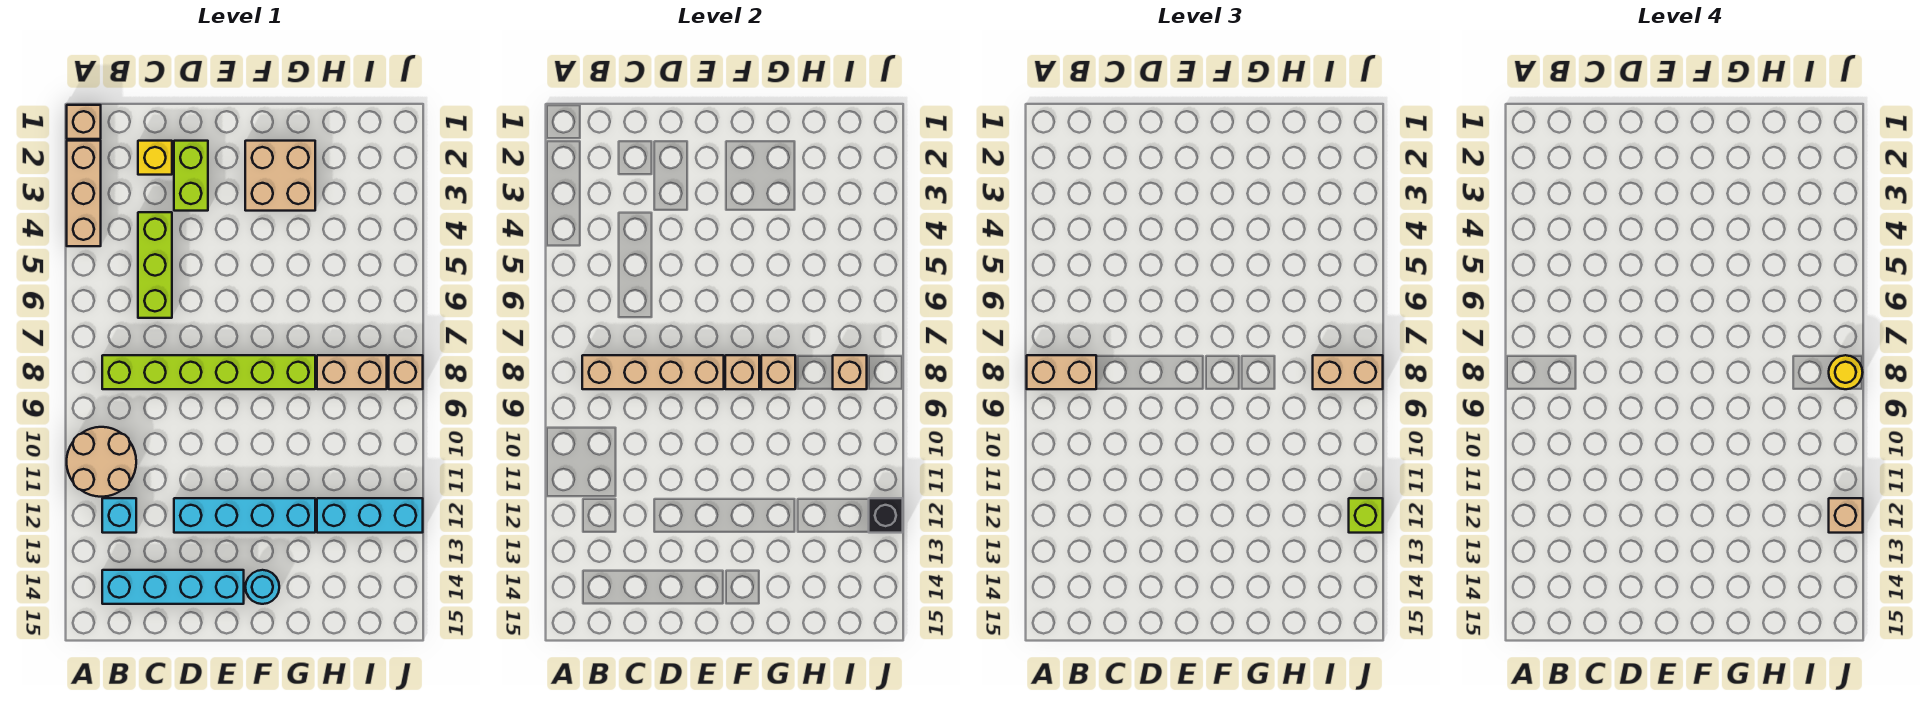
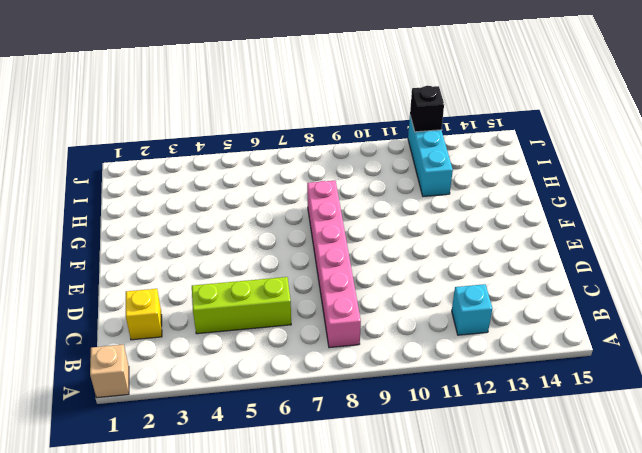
pink brick B8:G8 level 1 -> lime brick B8:G8 level 1
none -> tan brick A2:A4 level 1
none -> tan round brick A10:B11 level 1
none -> cyan brick B14:E14 level 1

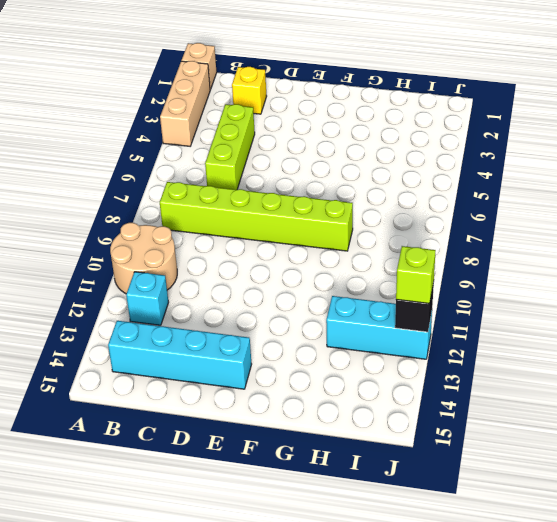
none -> lime brick D2:D3 level 1
none -> cyan brick D12:G12 level 1
none -> tan brick F2:G3 level 1

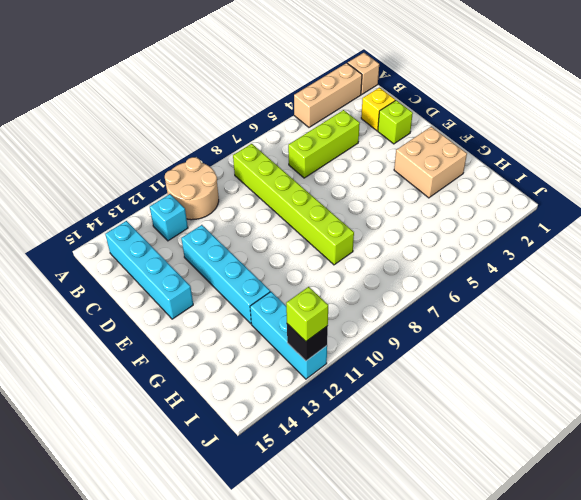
lime brick D2 level 1 -> lime brick D2:D3 level 1
none -> cyan round brick F14 level 1
none -> tan brick H8:I8 level 1
none -> tan brick J8 level 1

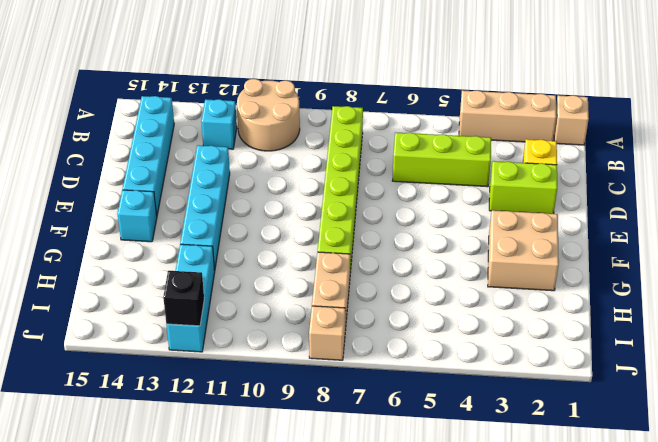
cyan brick F14 level 1 -> cyan round brick F14 level 1
none -> tan brick B8:E8 level 2
none -> tan brick F8 level 2
none -> tan brick G8 level 2

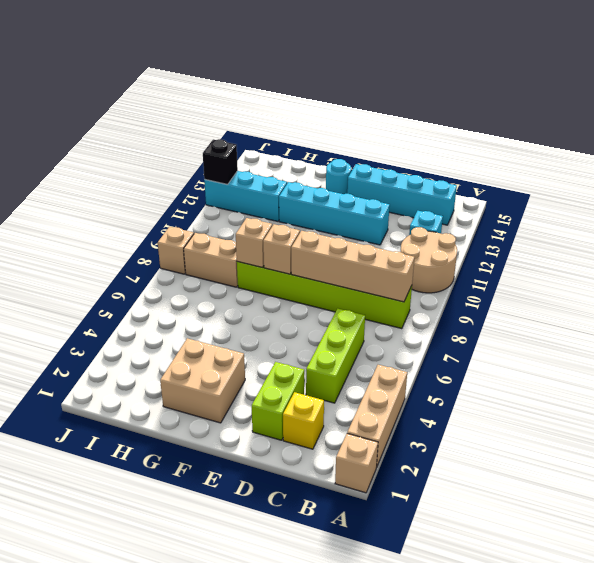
none -> tan brick I8 level 2
none -> tan brick A8:B8 level 3
none -> tan brick I8:J8 level 3

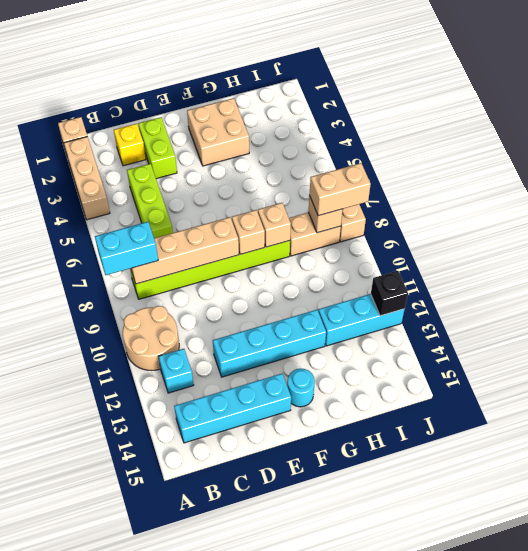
cyan brick A8:B8 level 3 -> tan brick A8:B8 level 3
none -> lime brick J12 level 3
none -> yellow round brick J8 level 4
none -> tan brick J12 level 4

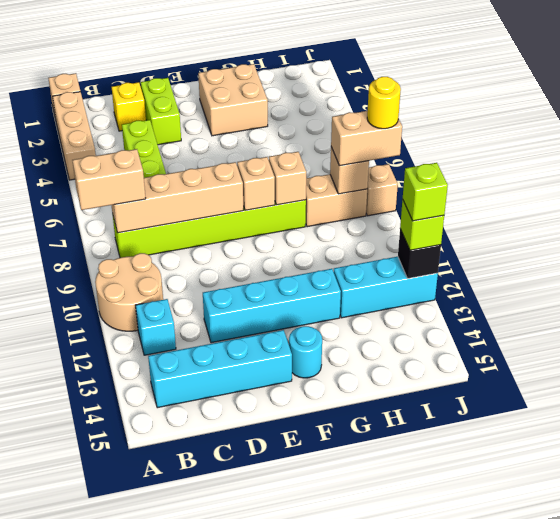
lime brick J12 level 4 -> tan brick J12 level 4

